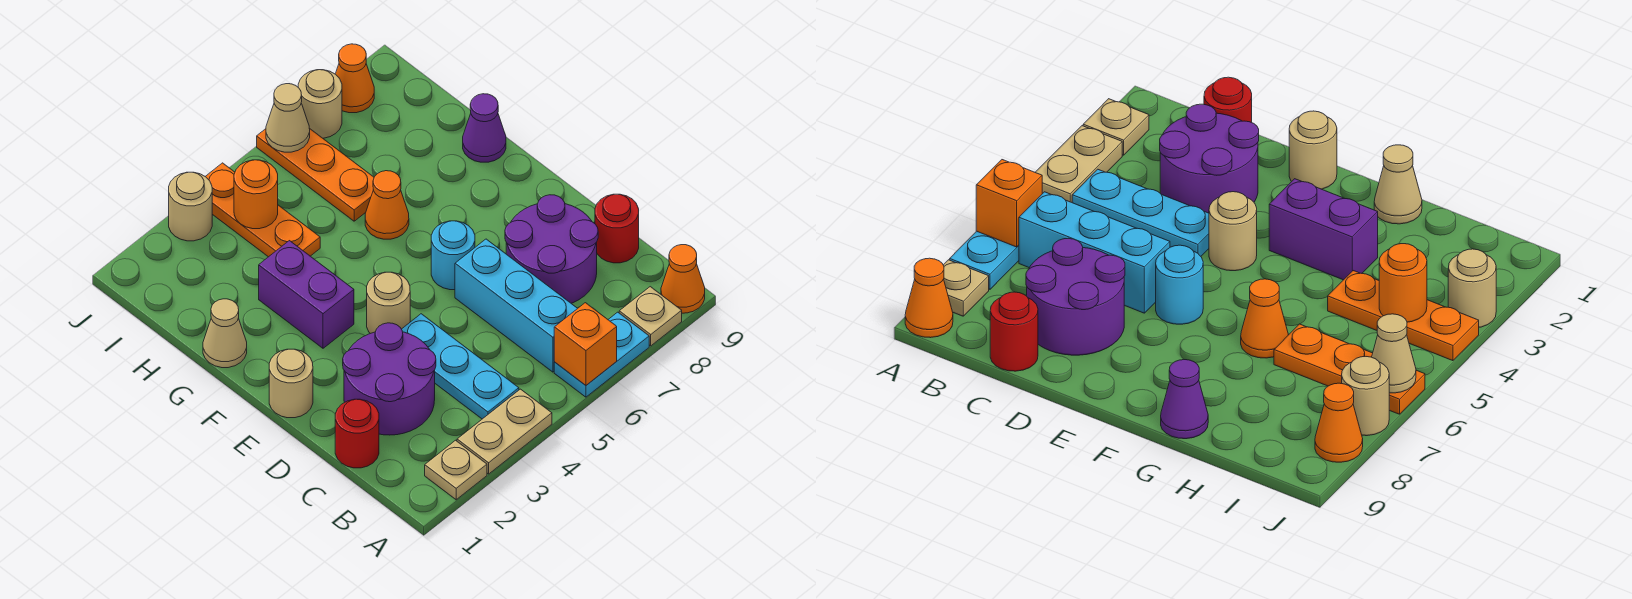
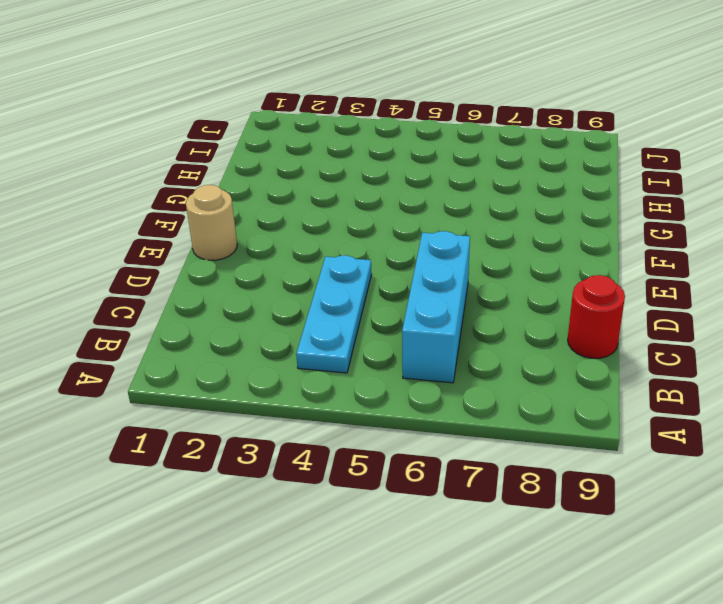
none -> tan plate A2 level 1
none -> tan plate A3:A4 level 1
none -> cyan plate A6:A7 level 1

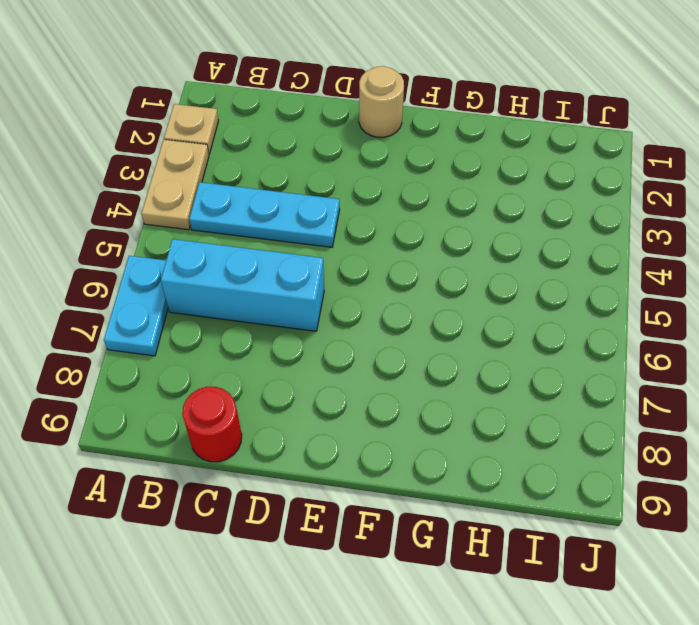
none -> tan plate A8 level 1
none -> orange cone A9 level 1
none -> red round brick C1 level 1

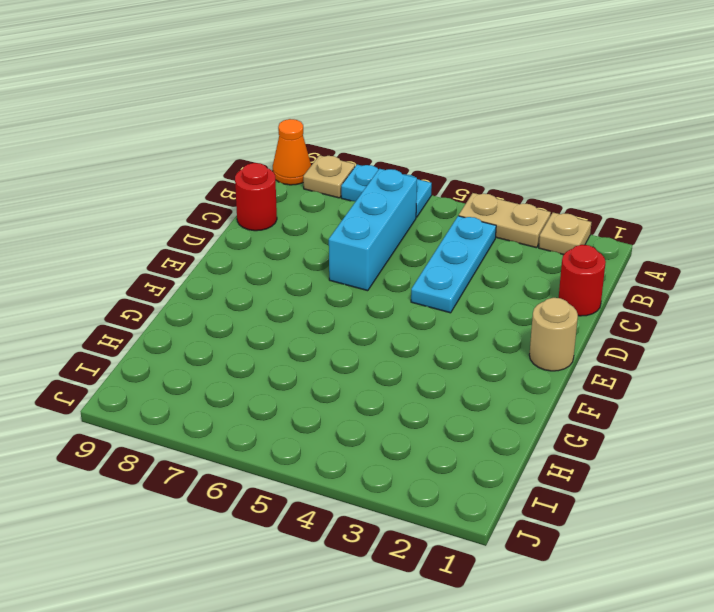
none -> purple round brick C2:D3 level 1
none -> purple round brick C7:D8 level 1
none -> tan round brick E4 level 1

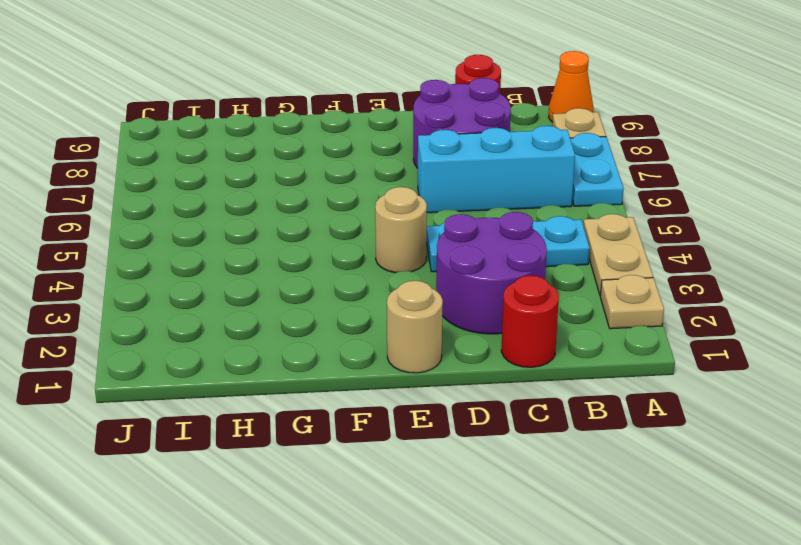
none -> cyan round brick E6 level 1
none -> purple brick F3:G3 level 1
none -> tan cone G1 level 1

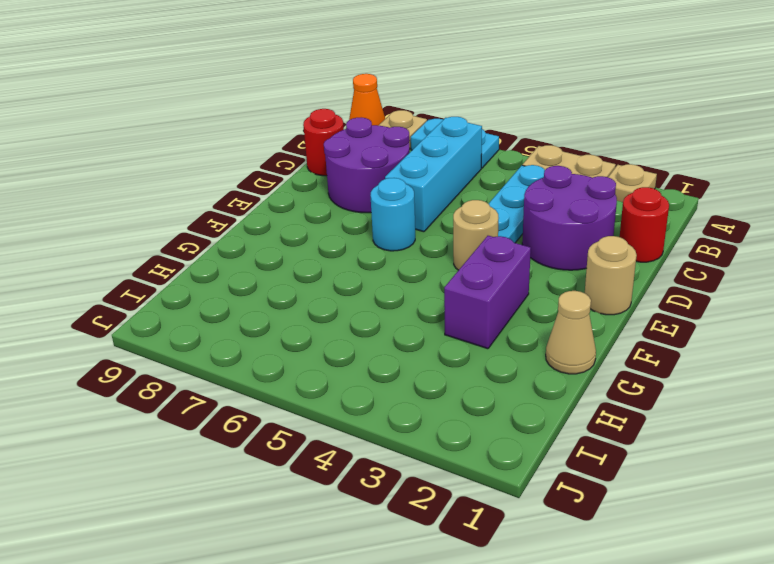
none -> orange cone G6 level 1
none -> purple cone G9 level 1
none -> orange plate H4:J4 level 1

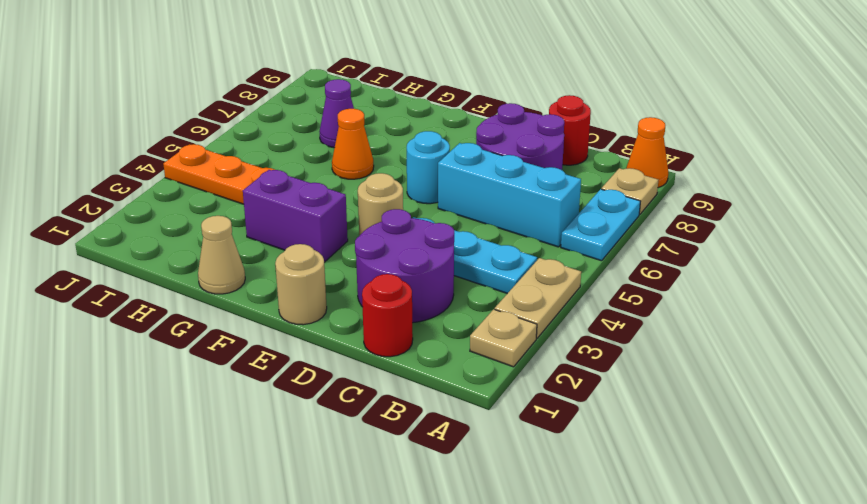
purple cone H7 level 1 -> purple cone G9 level 1
none -> orange plate H6:J6 level 1
none -> tan round brick J3 level 1
none -> tan round brick J7 level 1

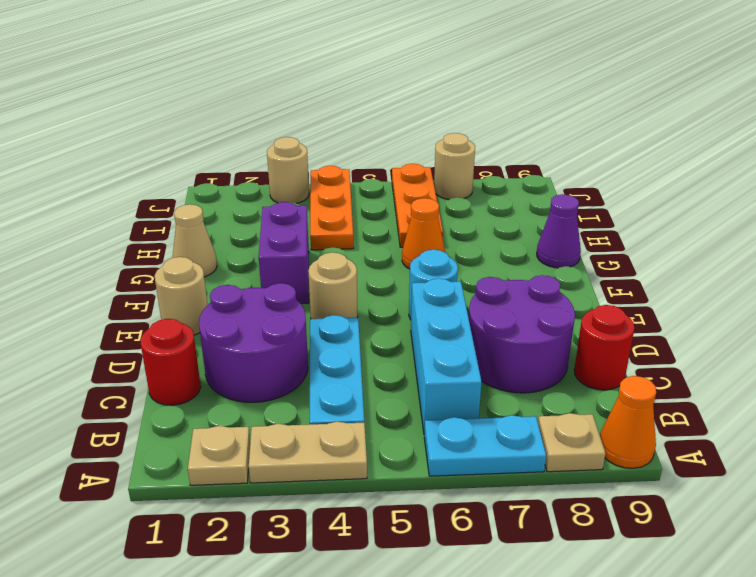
none -> orange cone J8 level 1
none -> orange brick A6 level 2
none -> orange round brick I4 level 2

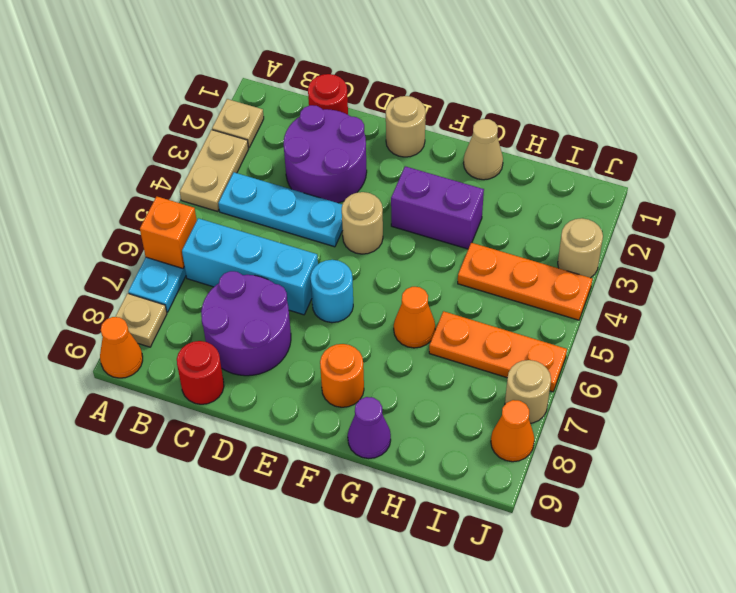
orange round brick F8 level 1 -> orange round brick I4 level 2
none -> tan cone J6 level 2

